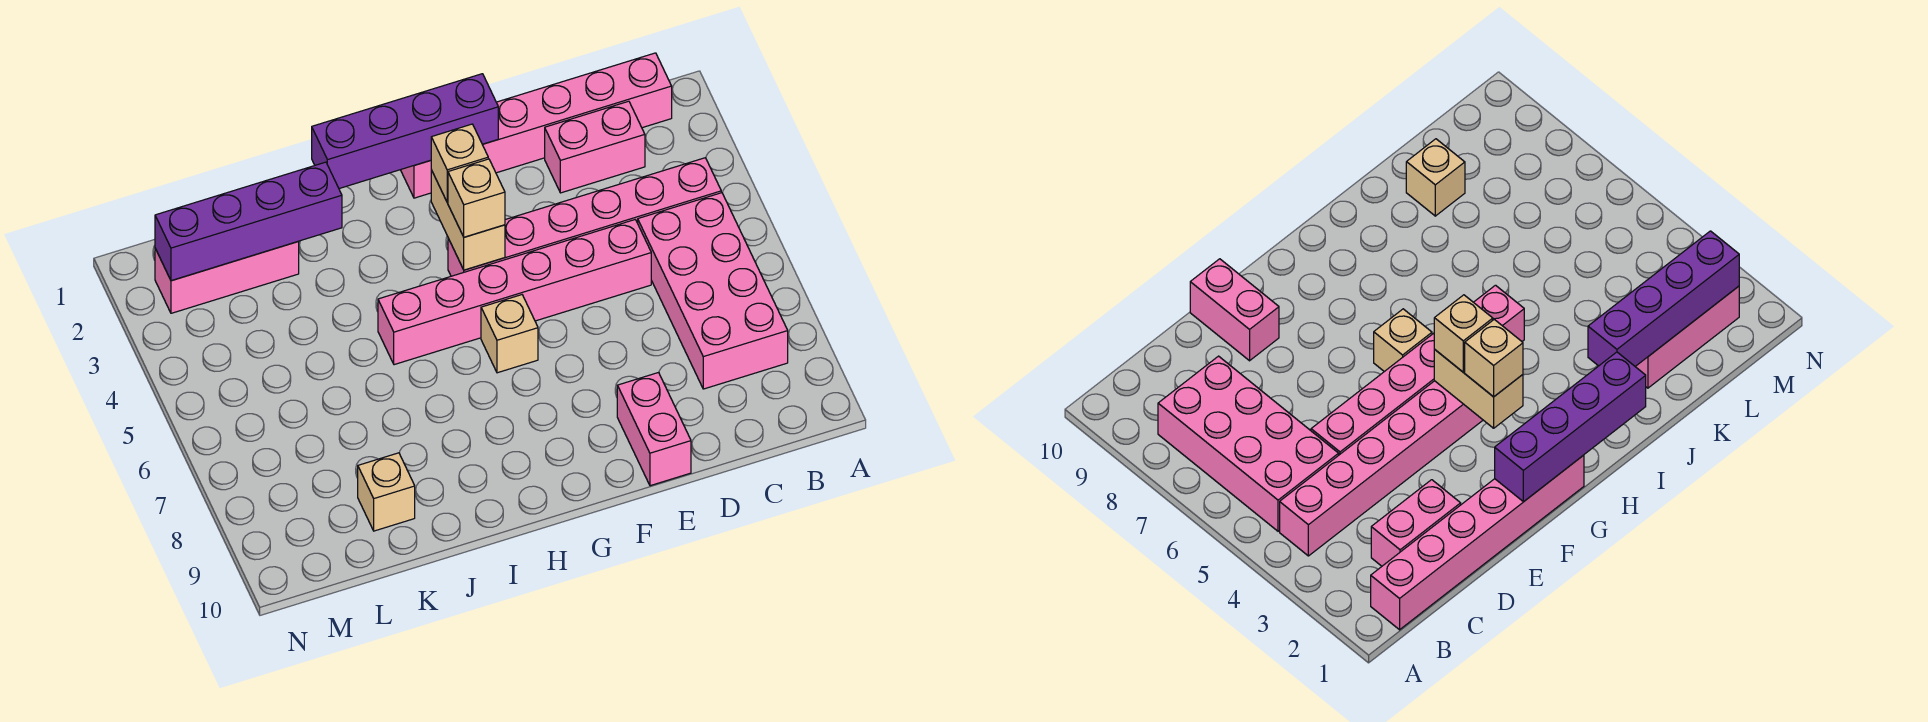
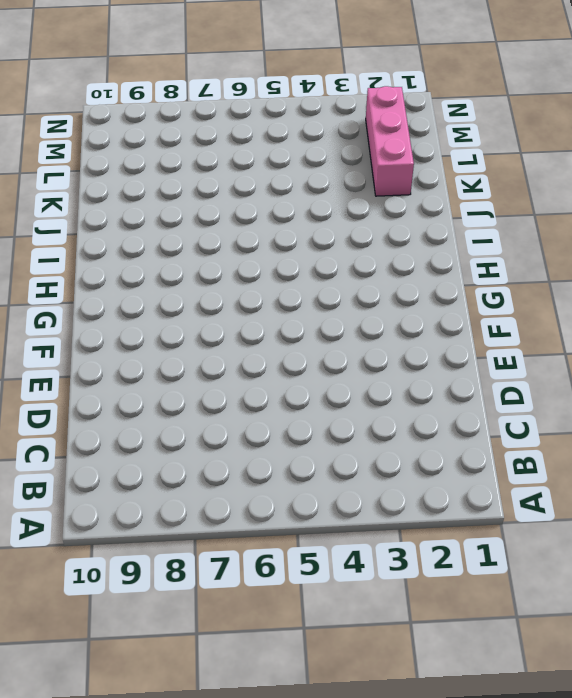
none -> pink brick B1:G1 level 1
none -> pink brick B4:G4 level 1
none -> pink brick B5:C8 level 1

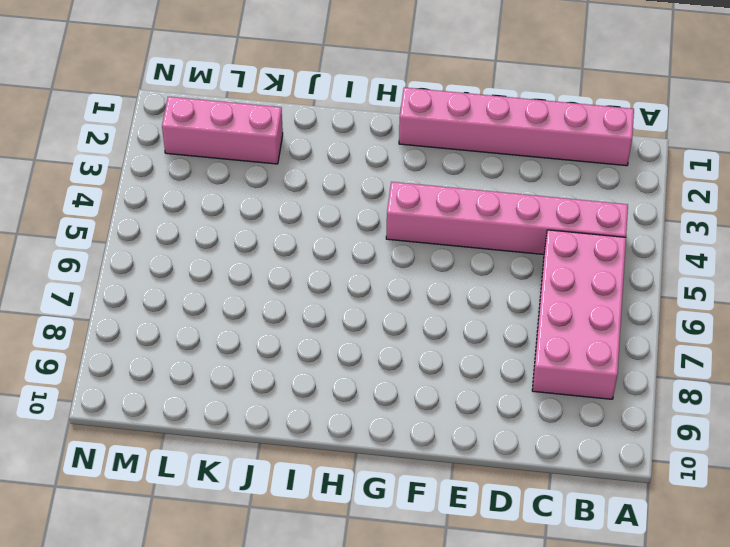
none -> pink brick C2:D2 level 1
none -> pink brick D5:I5 level 1
none -> pink brick E9:E10 level 1

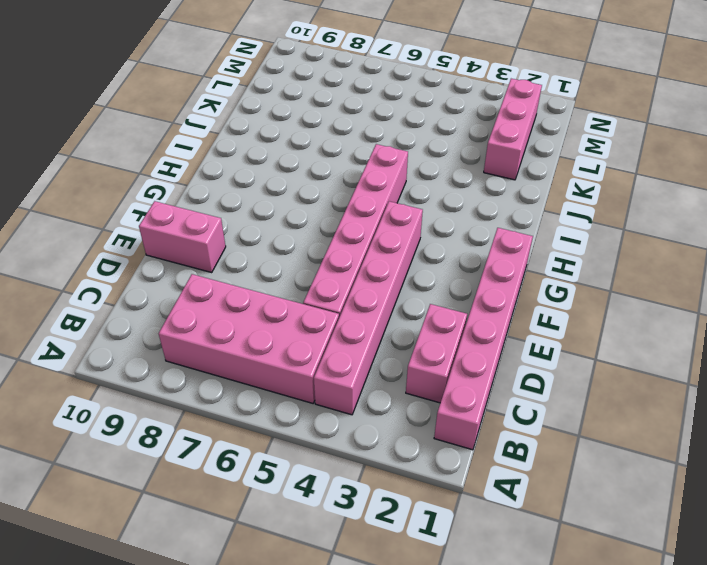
none -> tan brick G6 level 1
none -> tan brick K9 level 1
none -> purple brick F1:I1 level 2

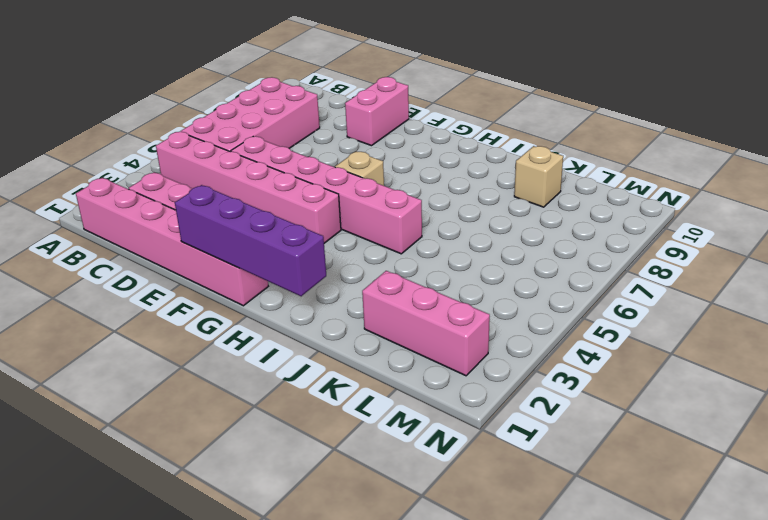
none -> tan brick G3:G4 level 2
none -> purple brick J2:M2 level 2
none -> tan brick G3 level 3

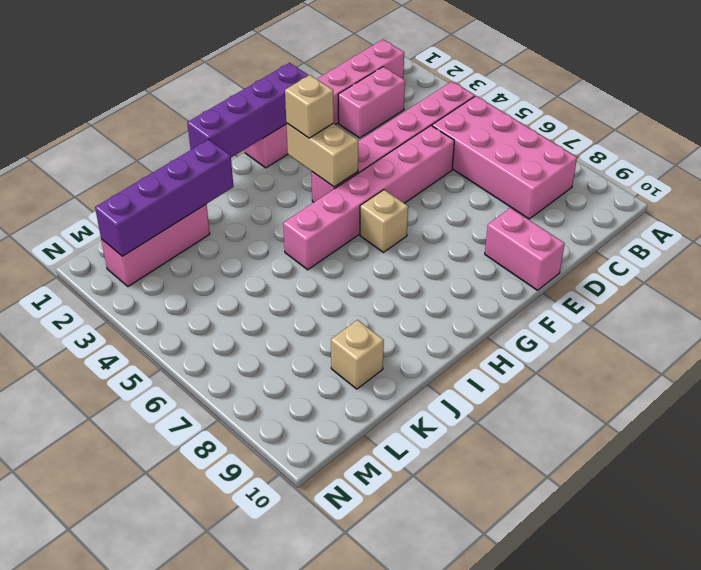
none -> tan brick G4 level 3

